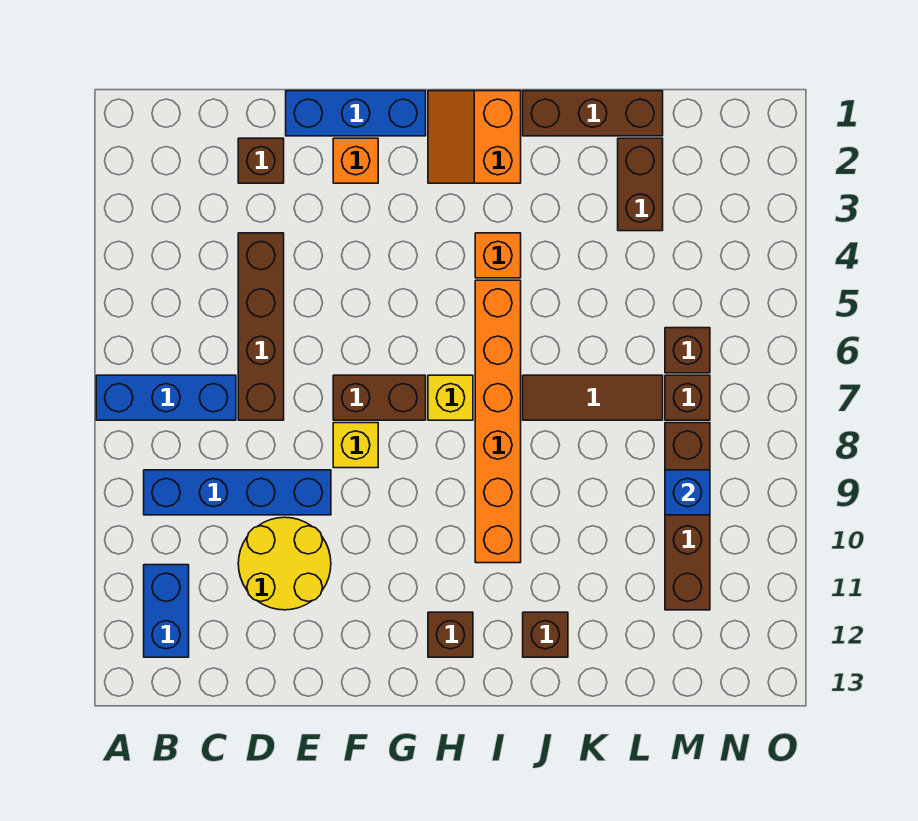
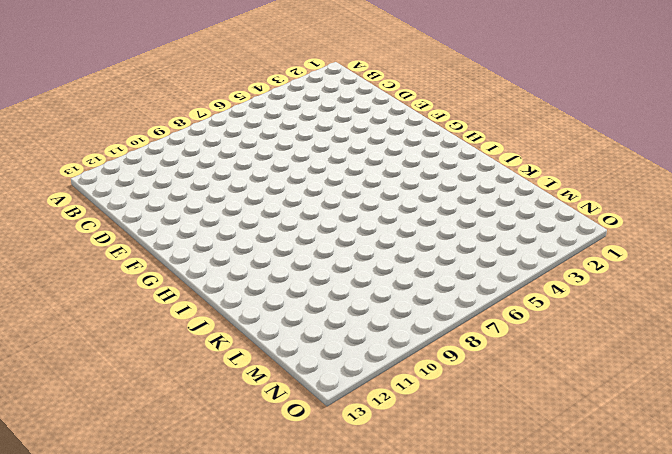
none -> blue brick A7:C7 level 1
none -> blue brick B9:E9 level 1
none -> blue brick B11:B12 level 1

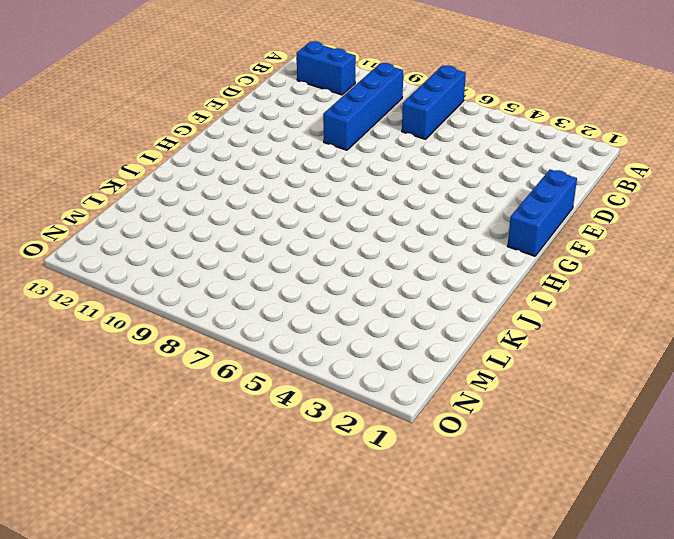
none -> brown brick D2 level 1
none -> brown brick D4:D7 level 1
none -> yellow round brick D10:E11 level 1

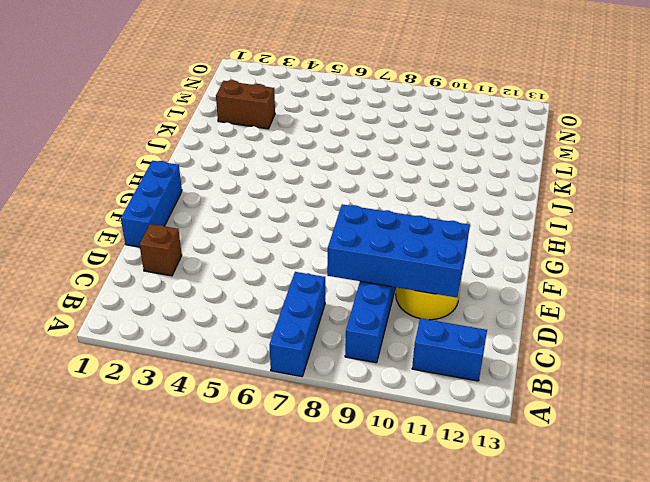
blue brick D8:E11 level 2 -> none
none -> brown brick D4:D7 level 1
none -> orange brick F2 level 1
none -> brown brick F7:G7 level 1

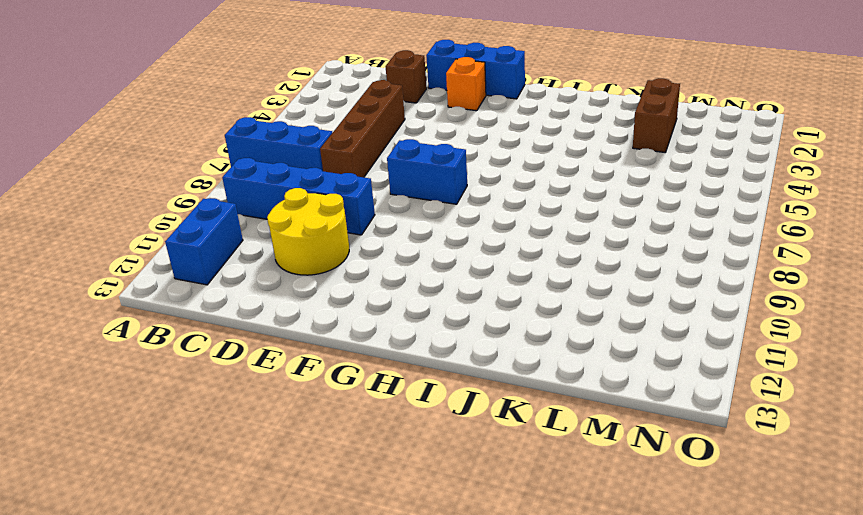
blue brick F7:G7 level 1 -> brown brick F7:G7 level 1
none -> yellow brick F8 level 1
none -> orange slope H1:I2 level 1 top I
none -> yellow brick H7 level 1

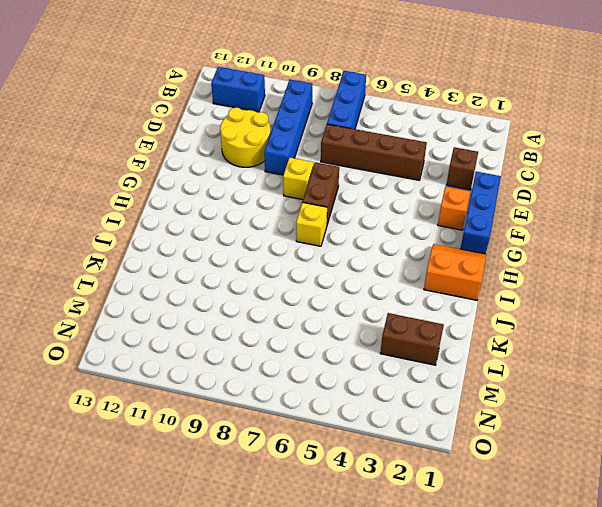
none -> brown brick H12 level 1
none -> orange brick I4 level 1
none -> orange brick I5:I10 level 1

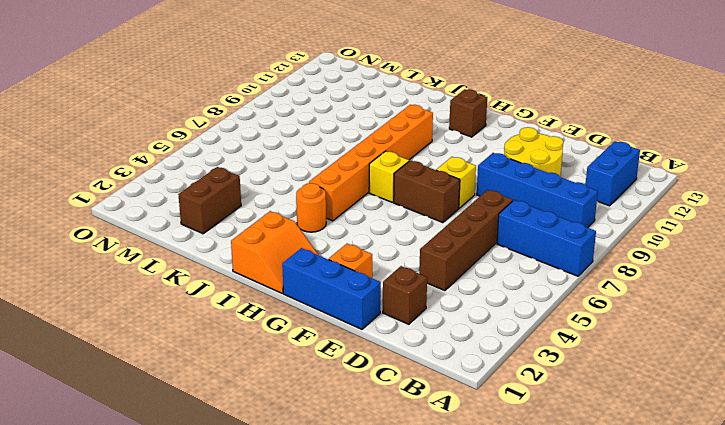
orange round brick I4 level 1 -> orange brick I4 level 1
none -> brown brick J1:L1 level 1
none -> brown tile J7:L7 level 1
none -> brown brick J12 level 1

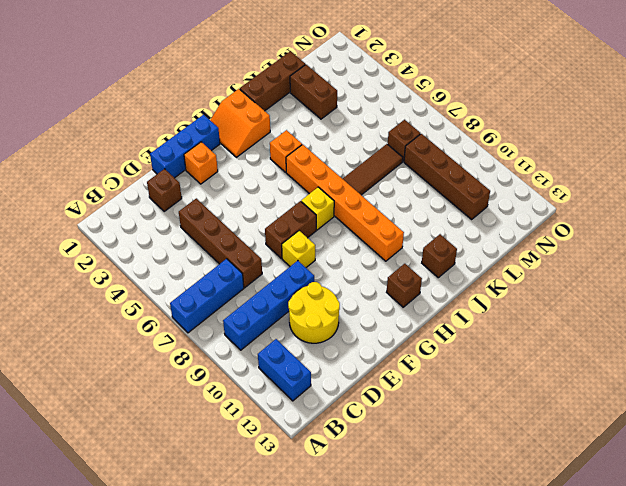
none -> brown brick M6 level 1
none -> blue brick M9 level 2

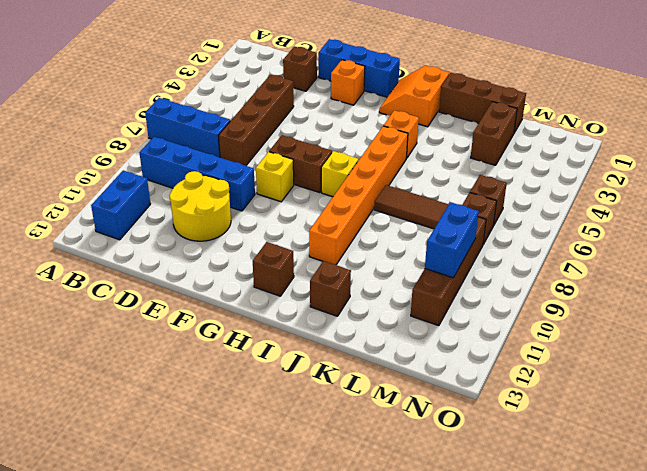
blue brick M9:M10 level 2 -> blue brick M9 level 2

